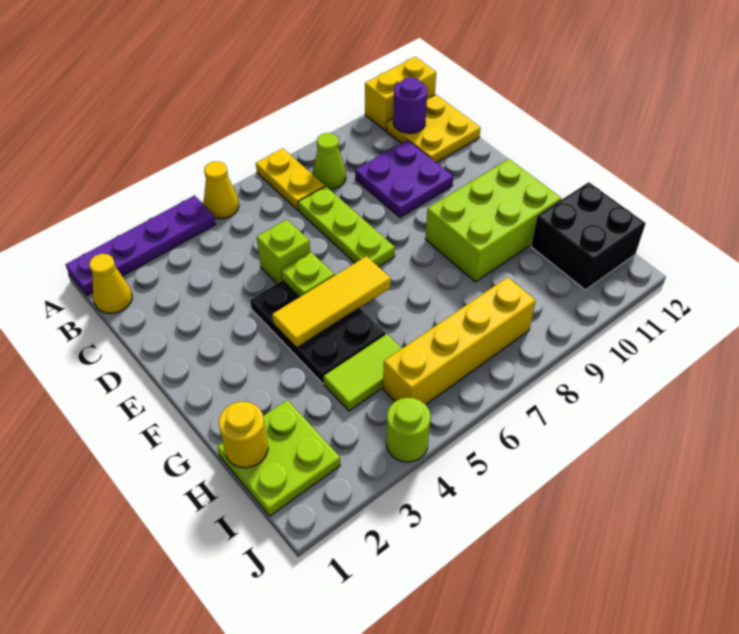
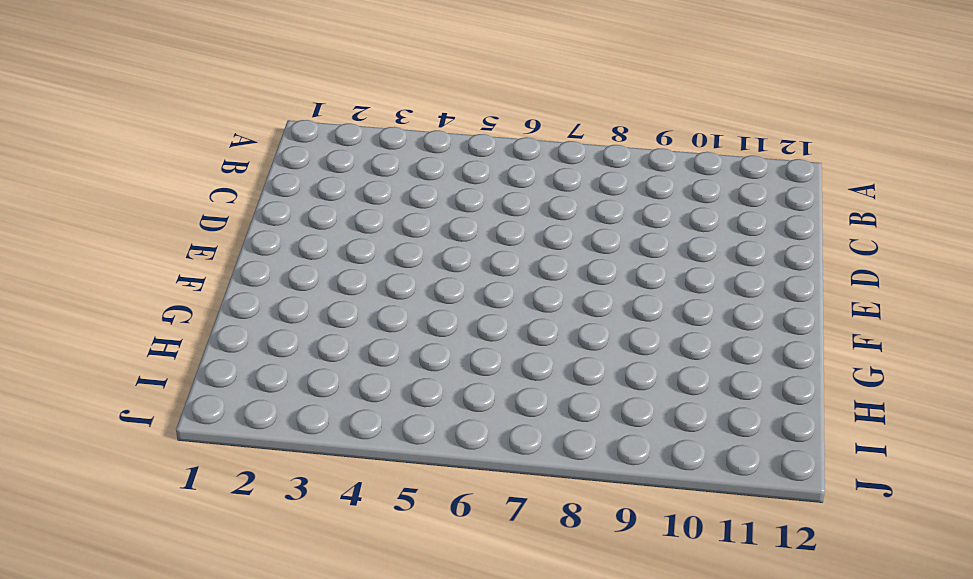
none -> purple plate A1:A4 level 1
none -> yellow cone A5 level 1
none -> yellow plate A7:B7 level 1

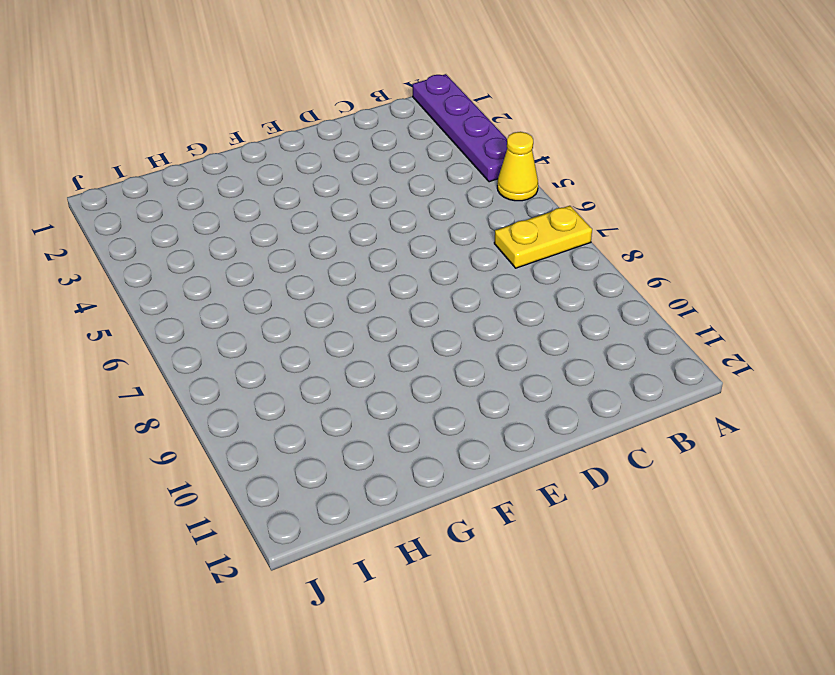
none -> yellow brick A11:A12 level 1
none -> yellow cone B1 level 1
none -> lime cone B8 level 1

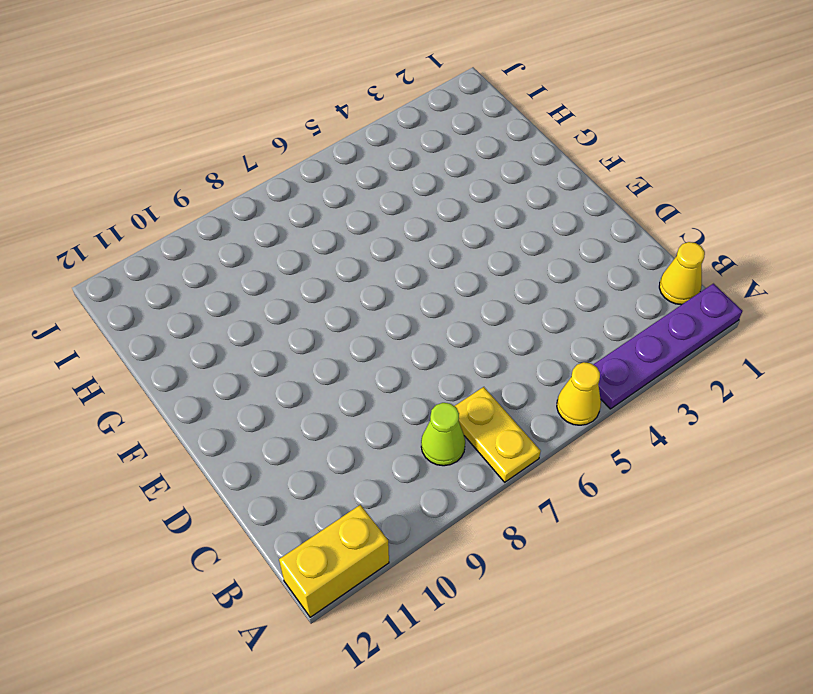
none -> yellow plate B11:C12 level 1
none -> lime plate C7:E7 level 1
none -> purple plate C9:D10 level 1

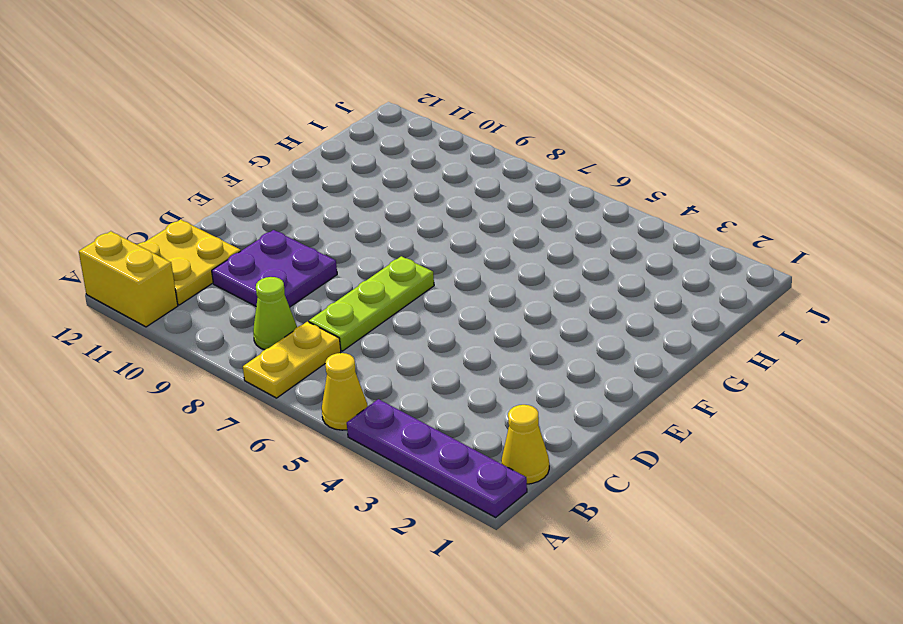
none -> lime brick D5 level 1
none -> black plate E4:G5 level 1
none -> lime brick F9:G11 level 1

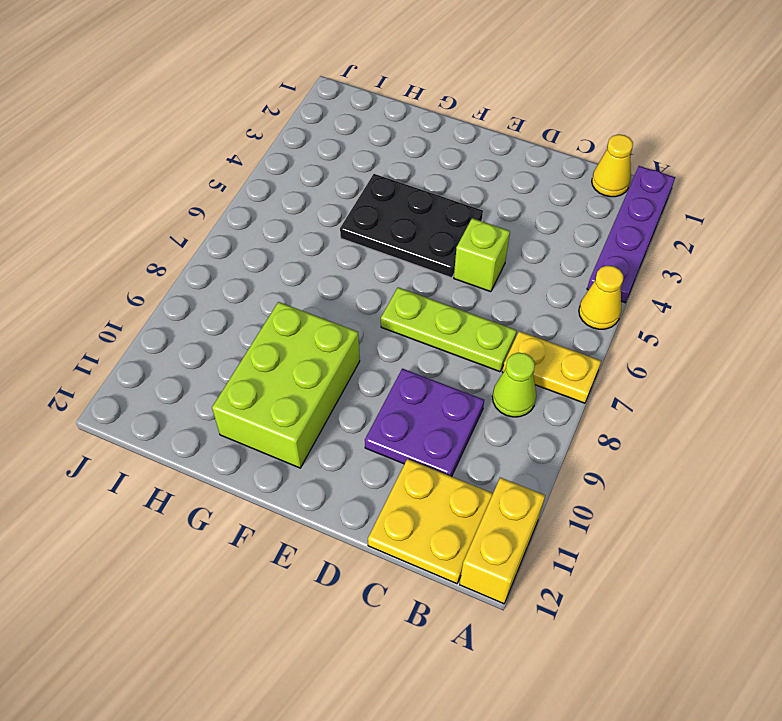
none -> lime plate H1:I2 level 1
none -> lime tile H4:H5 level 1
none -> black brick H11:I12 level 1

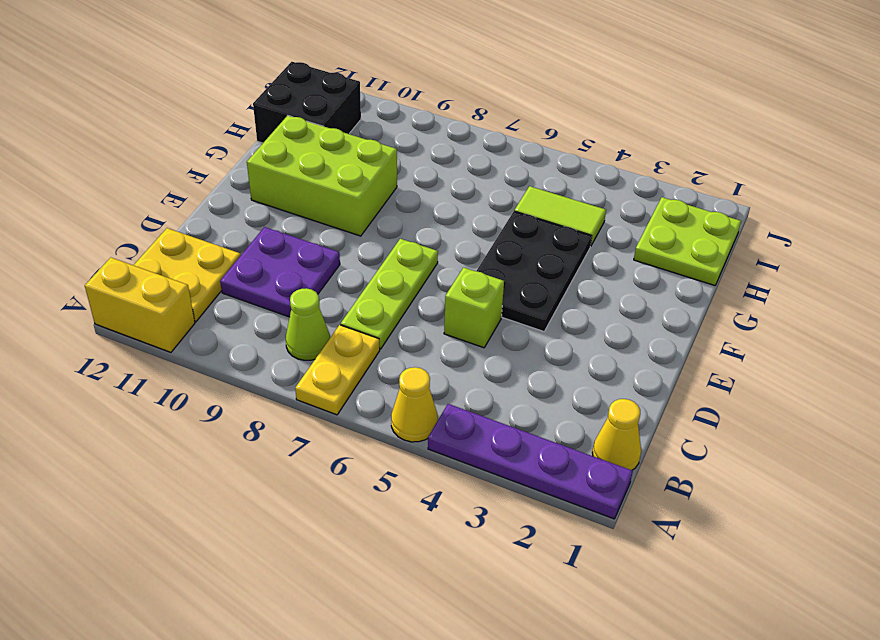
none -> yellow brick I5:I8 level 1
none -> lime round brick J4 level 1
none -> purple round brick B11 level 2

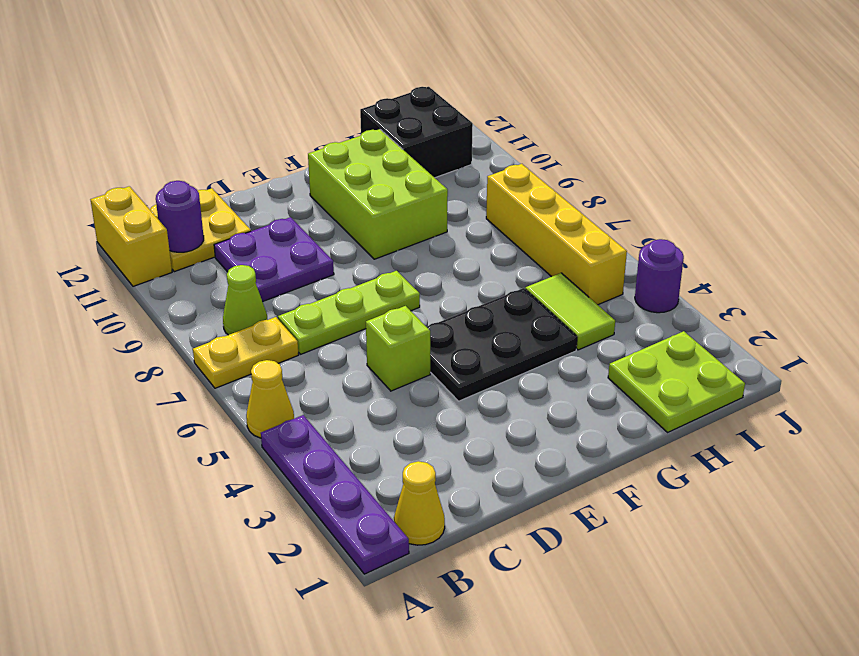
purple round brick J4 level 1 -> lime round brick J4 level 1
none -> lime plate E5 level 2
none -> yellow tile F4:F6 level 2
none -> yellow round brick H1 level 2

